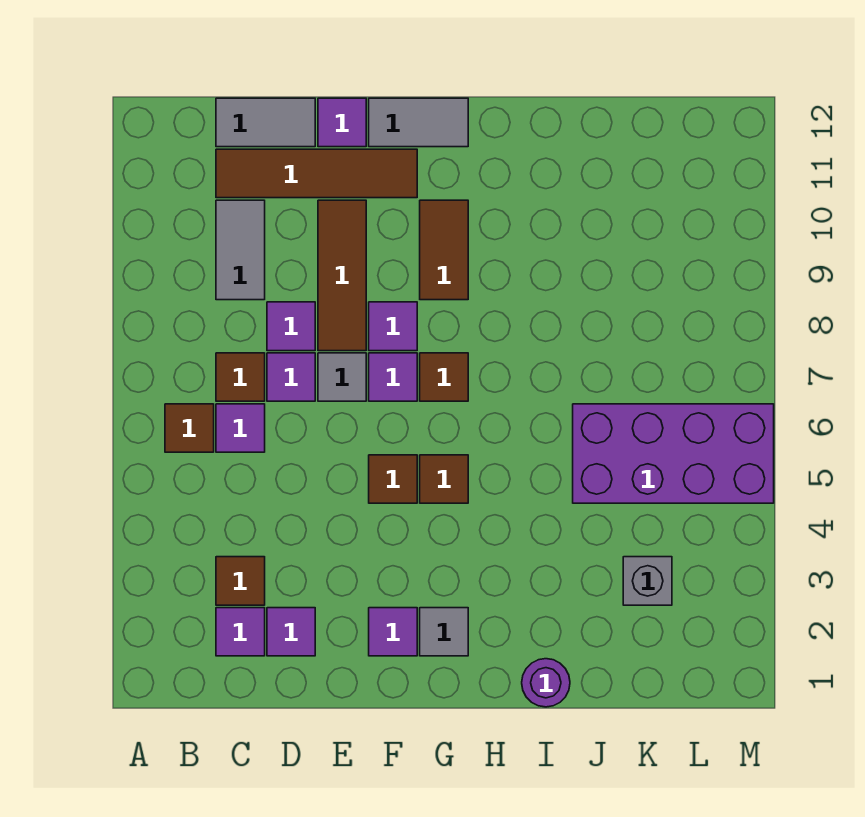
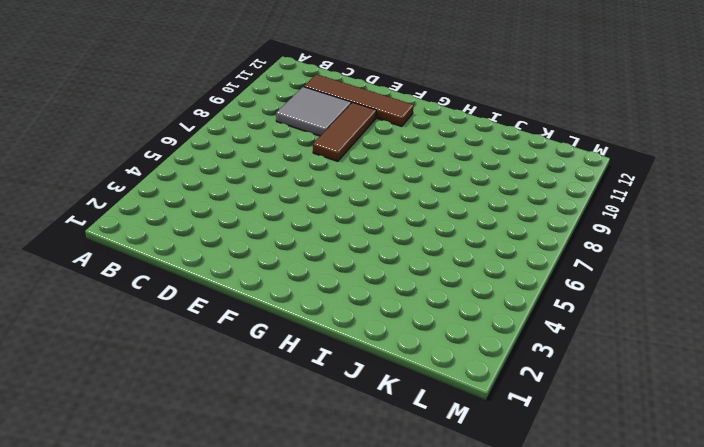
grey tile C9:D10 level 1 -> grey tile C9:C10 level 1
none -> brown tile B6 level 1
none -> purple tile C2 level 1
none -> brown tile C3 level 1

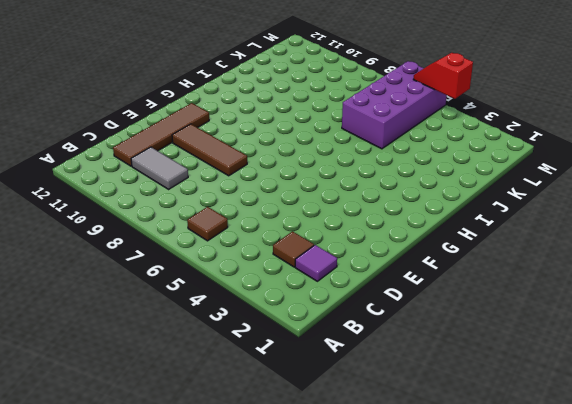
red slope M4:M5 level 2 top 4 -> none
none -> purple tile C6 level 1
none -> brown tile C7 level 1
none -> grey tile C12:D12 level 1

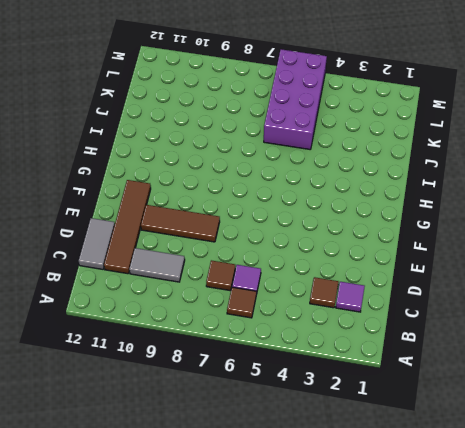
none -> purple tile D2 level 1
none -> purple tile D7 level 1
none -> purple tile D8 level 1

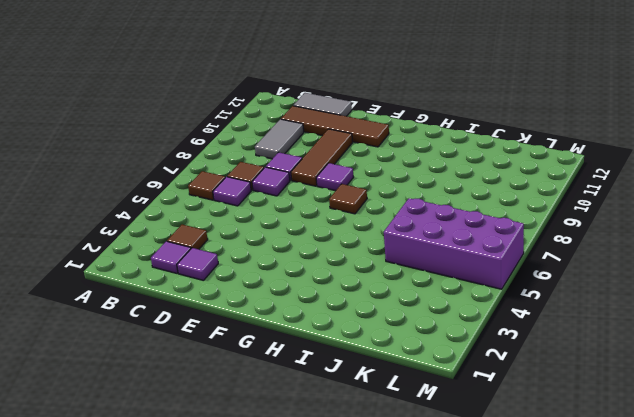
none -> grey tile E7 level 1
none -> purple tile E12 level 1
none -> purple tile F2 level 1

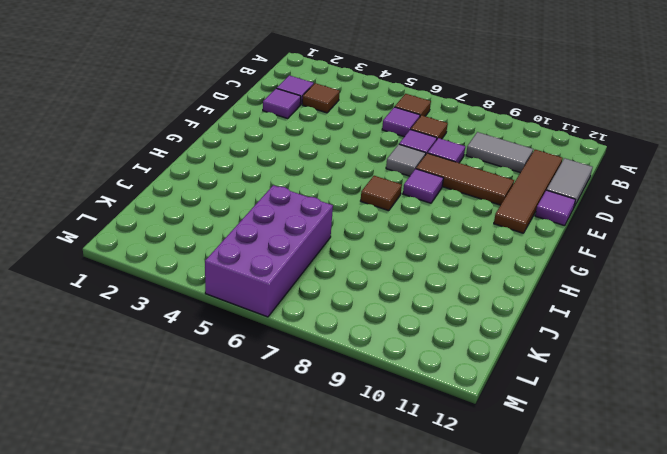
none -> purple tile F2 level 1
none -> brown tile F5 level 1
none -> purple tile F7 level 1

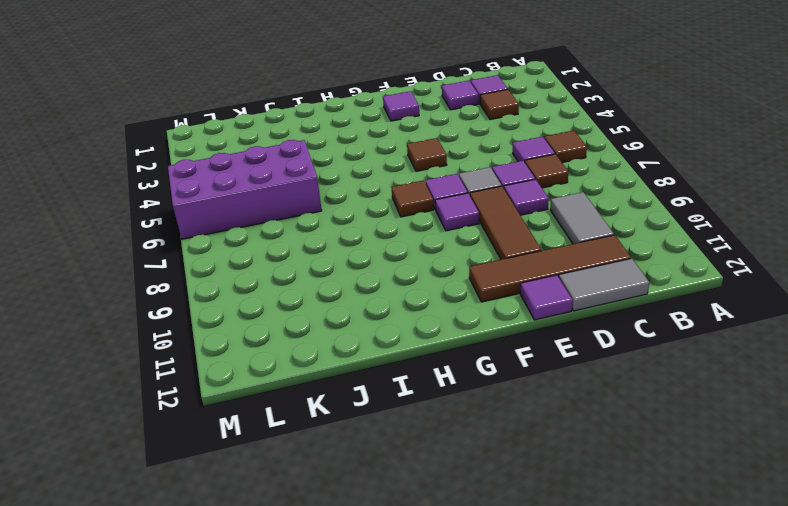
none -> grey tile F12:G12 level 1
none -> grey tile G2 level 1
none -> brown tile G5 level 1

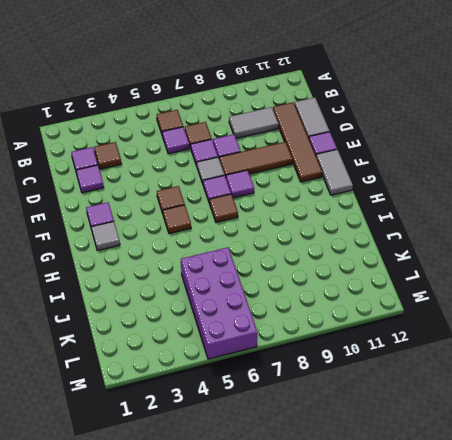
none -> brown tile G9:G10 level 1
none -> purple round brick I1 level 1
none -> grey brick K3 level 1

